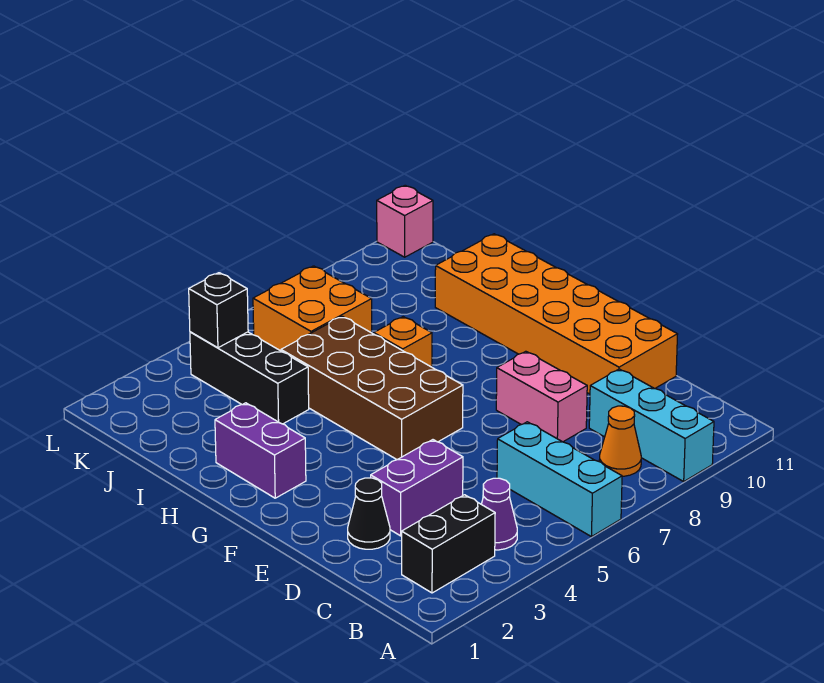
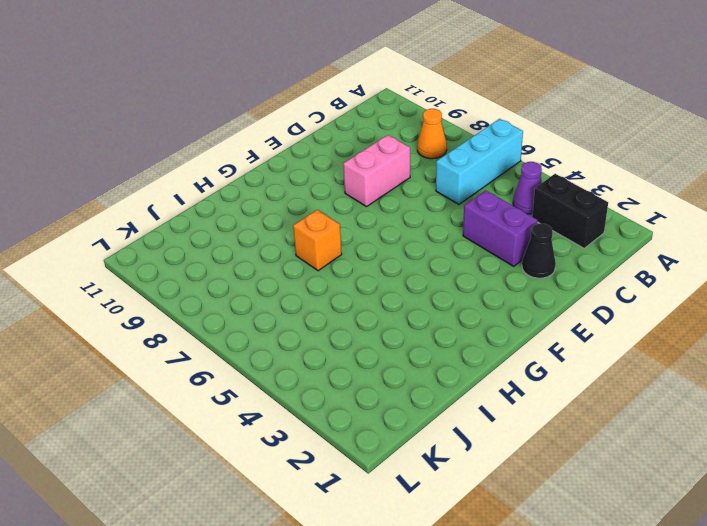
none -> cyan brick A9:C9 level 1
none -> orange brick D10:I11 level 1
none -> brown brick F5:I6 level 1

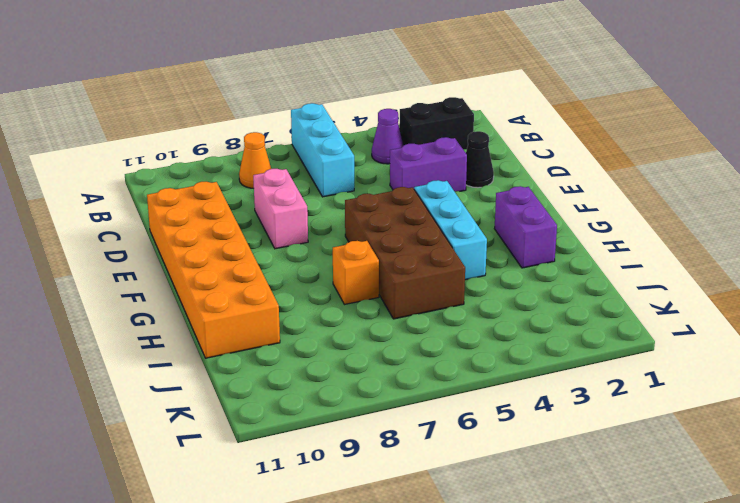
cyan brick F4:H4 level 1 -> cyan brick A9:C9 level 1
none -> black brick I4:K4 level 1
none -> orange brick J6:K7 level 1
none -> pink brick L11 level 1

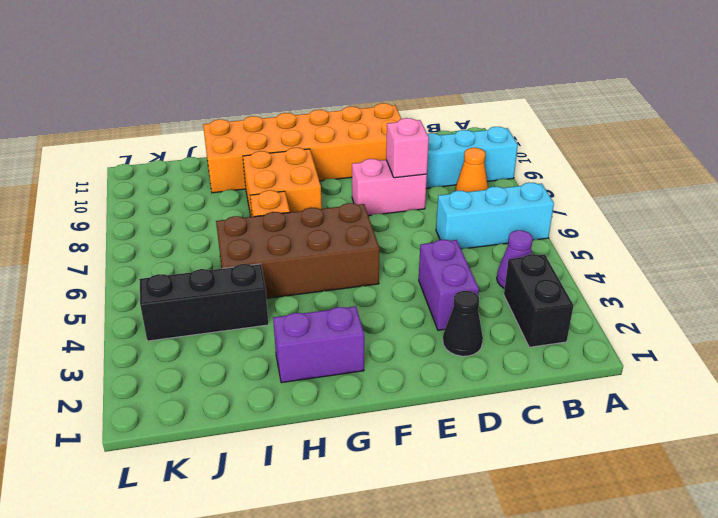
pink brick D8 level 2 -> pink brick L11 level 1
orange brick G8:H9 level 1 -> orange brick J6:K7 level 1
none -> black brick K4 level 2

